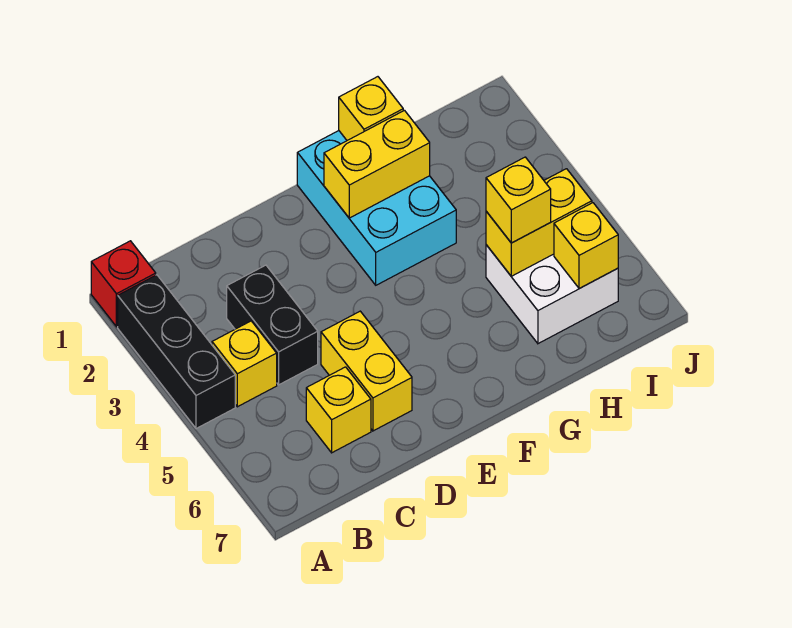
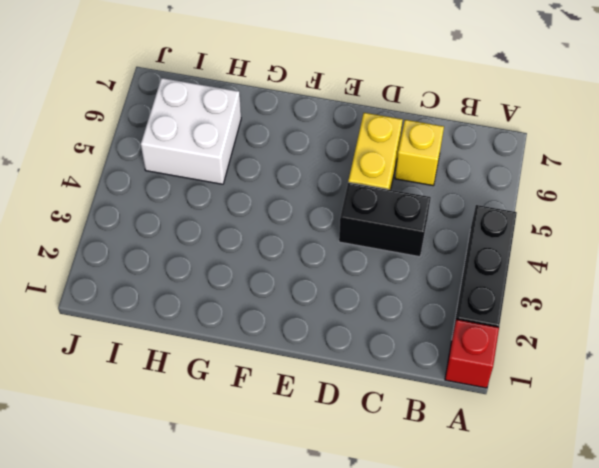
black brick C4:D4 level 1 -> black brick C3:C4 level 1
none -> yellow brick B4 level 1
none -> cyan brick F1:G3 level 1
none -> yellow brick F2:G2 level 2

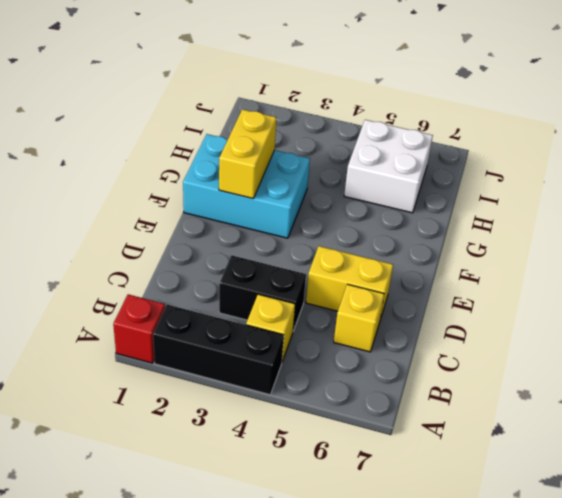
none -> yellow brick G1 level 2
none -> yellow brick H5:I5 level 2
none -> yellow brick I6 level 2

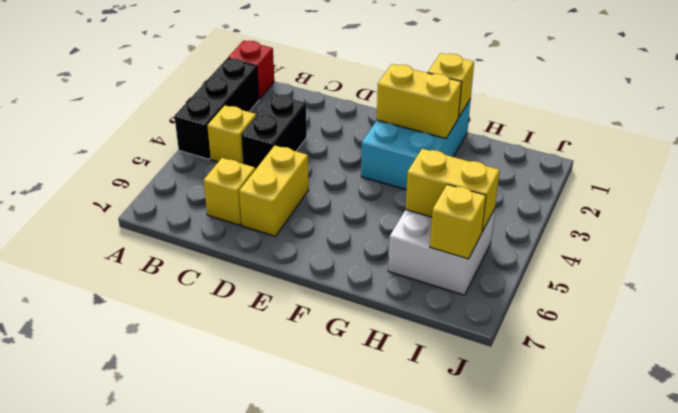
none -> yellow brick H5 level 3

